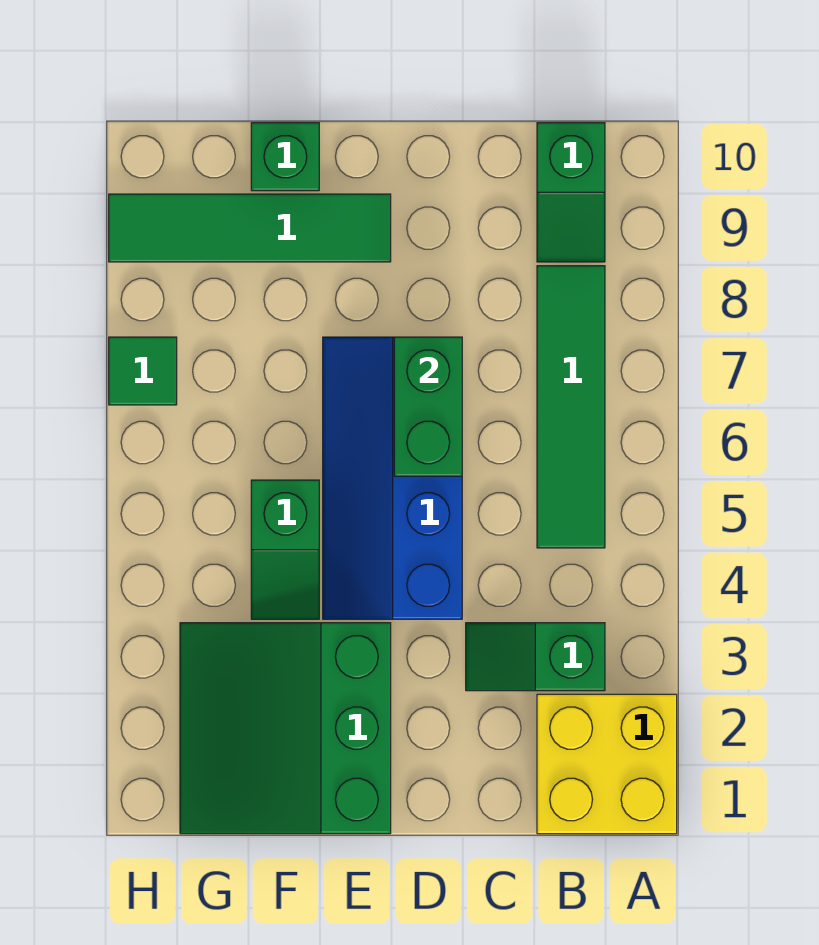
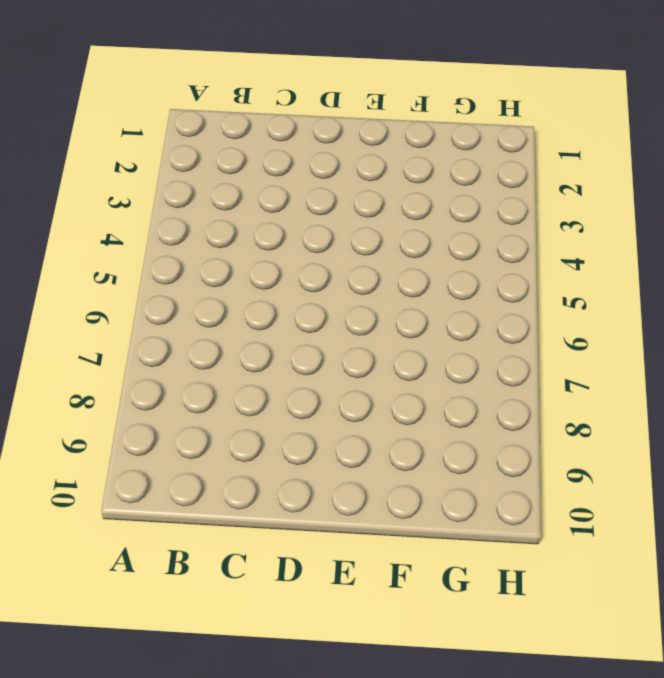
none -> yellow brick A1:B2 level 1
none -> green slope B3:C3 level 1 top B

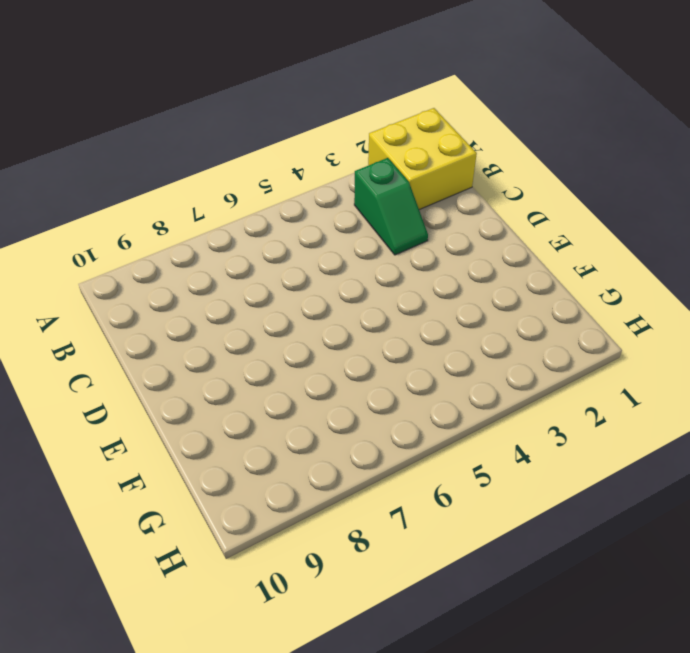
none -> green tile B5:B8 level 1
none -> green slope B9:B10 level 1 top 10

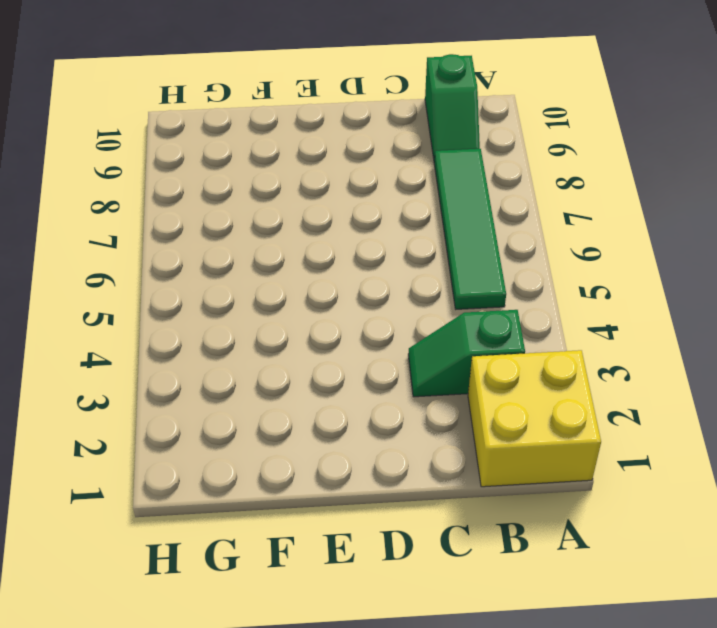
none -> blue slope D4:E7 level 1 top D
none -> green slope E1:G3 level 1 top E

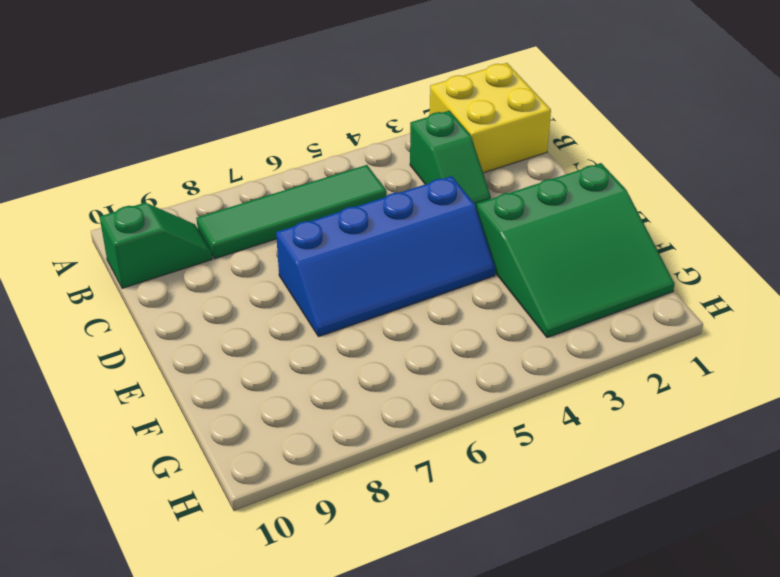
none -> green tile E9:H9 level 1
none -> green slope F4:F5 level 1 top 5

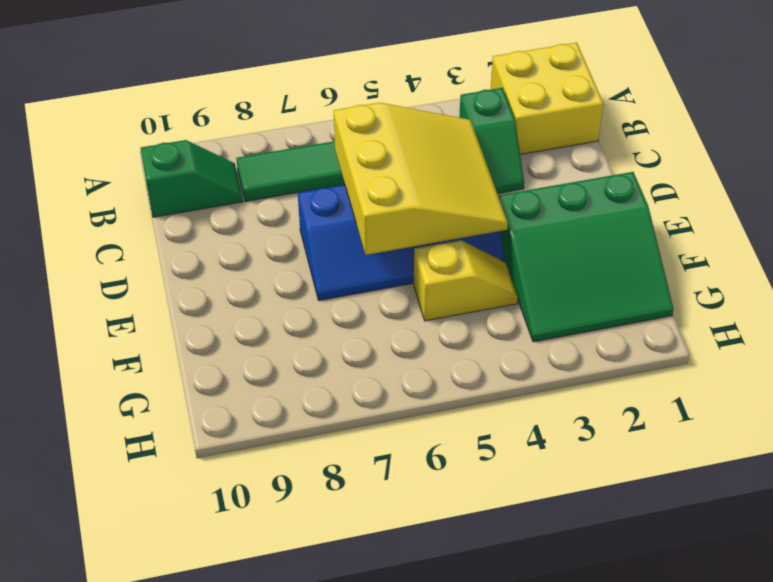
yellow slope C4:E6 level 2 top 6 -> green brick D6:D7 level 2
yellow slope F4:F5 level 1 top 5 -> green slope F4:F5 level 1 top 5
none -> green tile E9:H9 level 1
none -> green brick F10 level 1

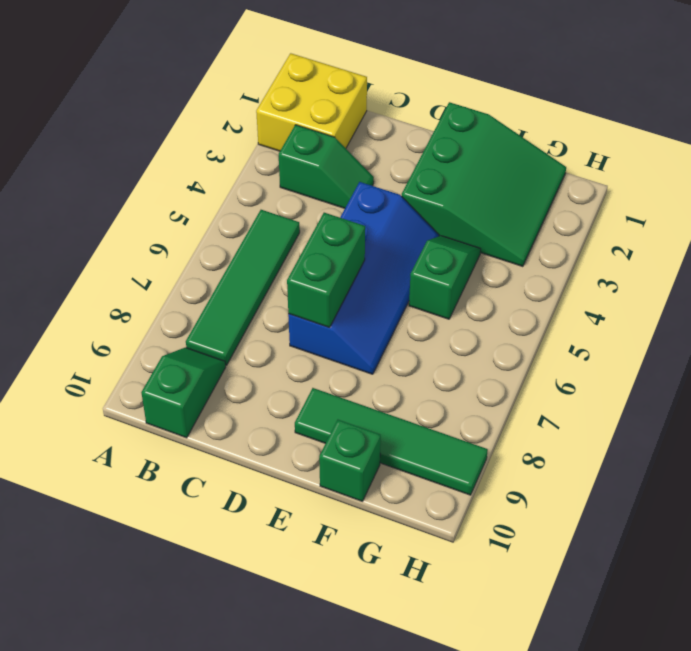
none -> green tile H7 level 1

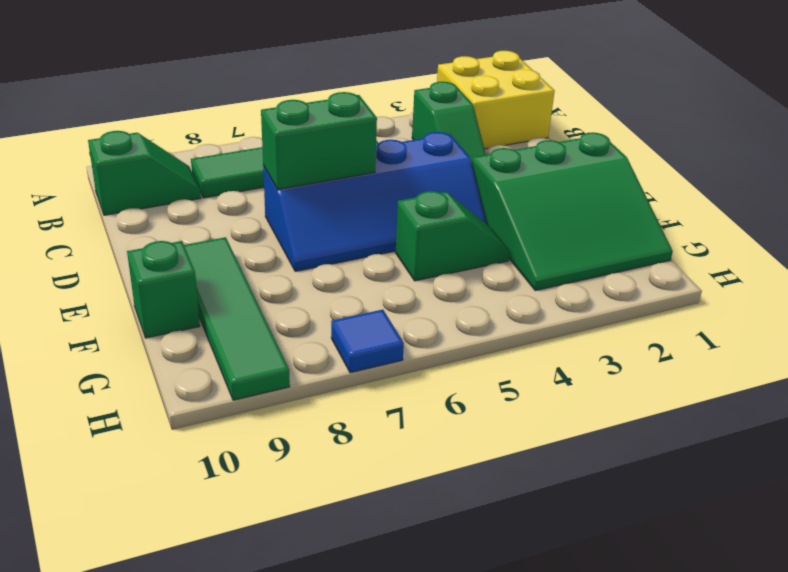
blue tile H7 level 1 -> green tile H7 level 1

